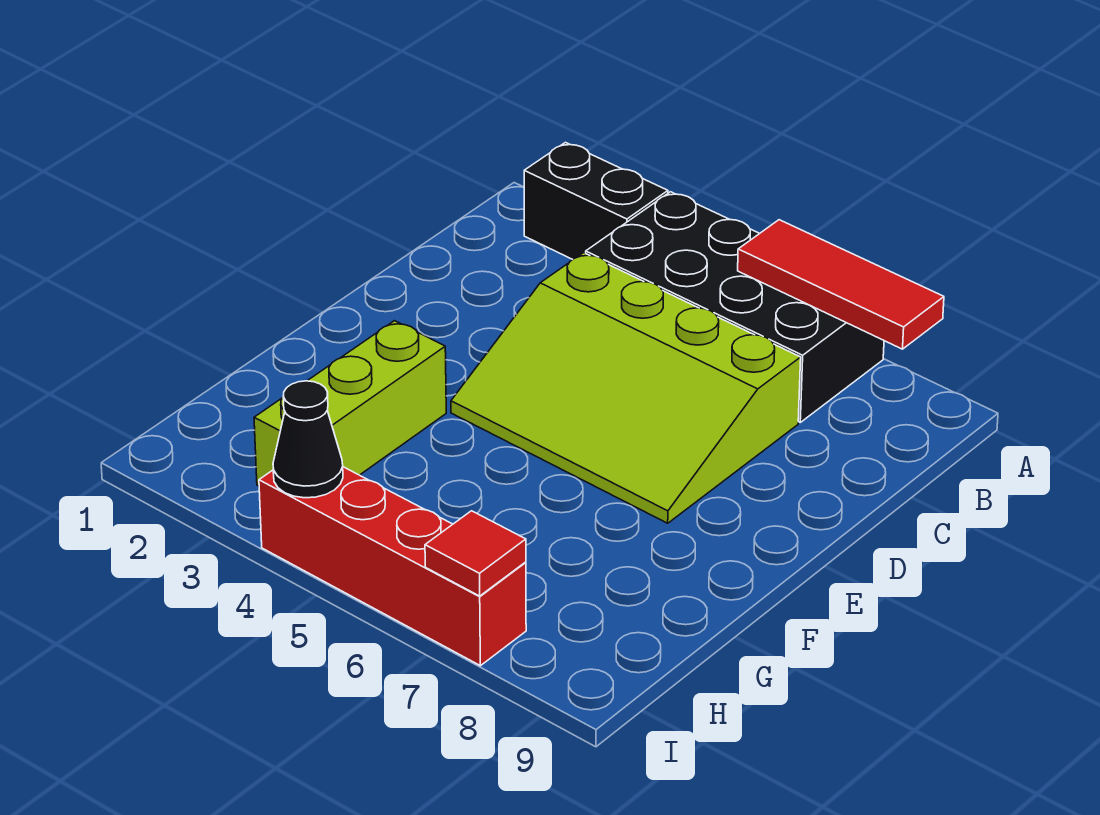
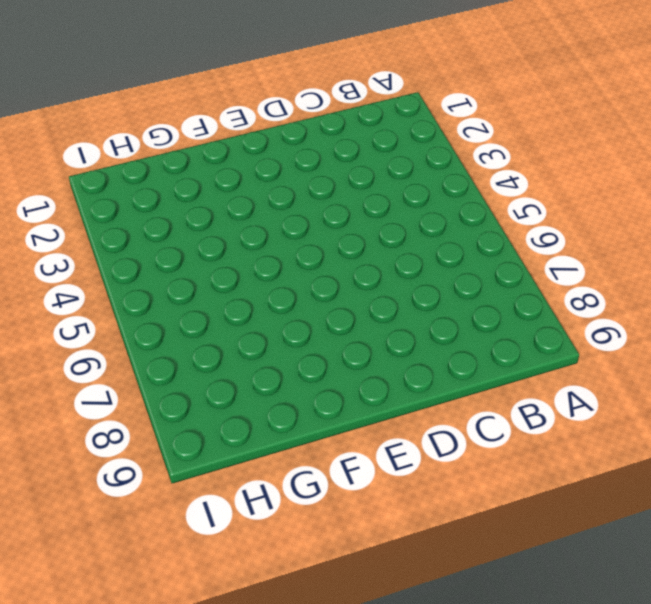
none -> black brick A2:A3 level 1
none -> black brick A4:B7 level 1

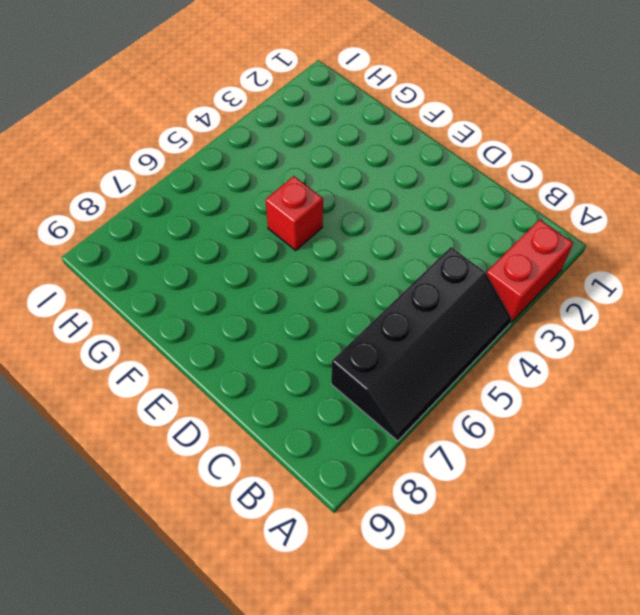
red brick A2:A3 level 1 -> black brick A2:A3 level 1
black slope A4:B7 level 1 top B -> black brick A4:B7 level 1
red brick F5 level 1 -> none
none -> lime slope C4:E7 level 1 top C
none -> lime brick F3:H3 level 1

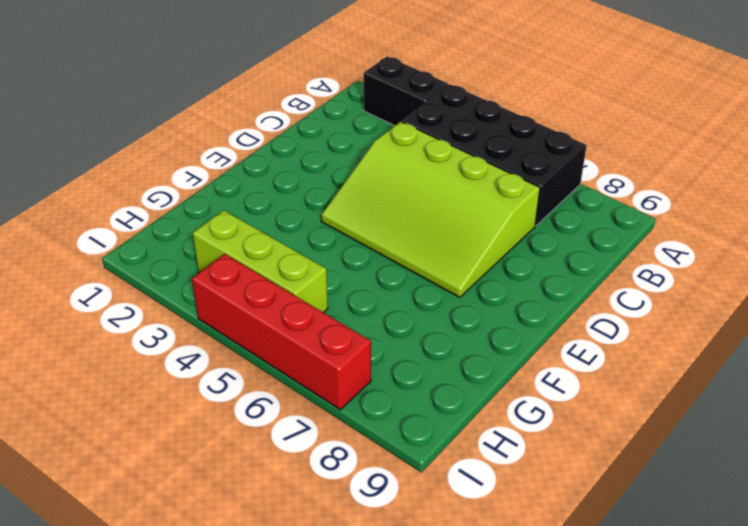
lime brick H3:H5 level 1 -> lime brick F3:H3 level 1
none -> red tile A6:A8 level 2
none -> black cone I4 level 2

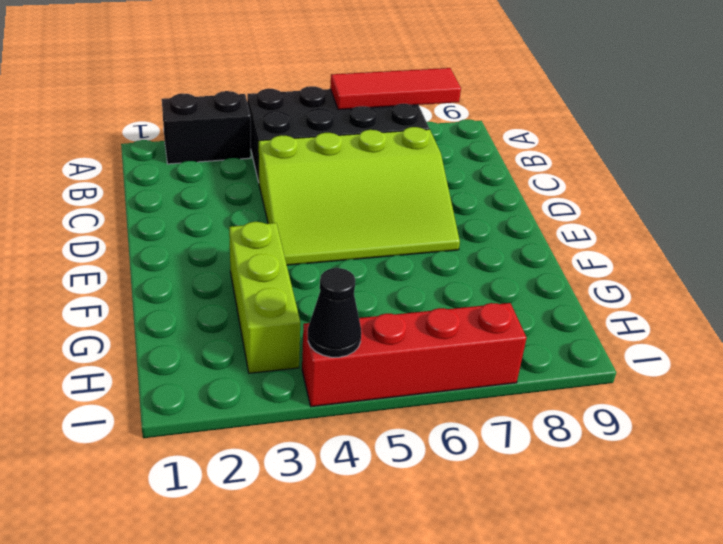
none -> red tile I7 level 2

